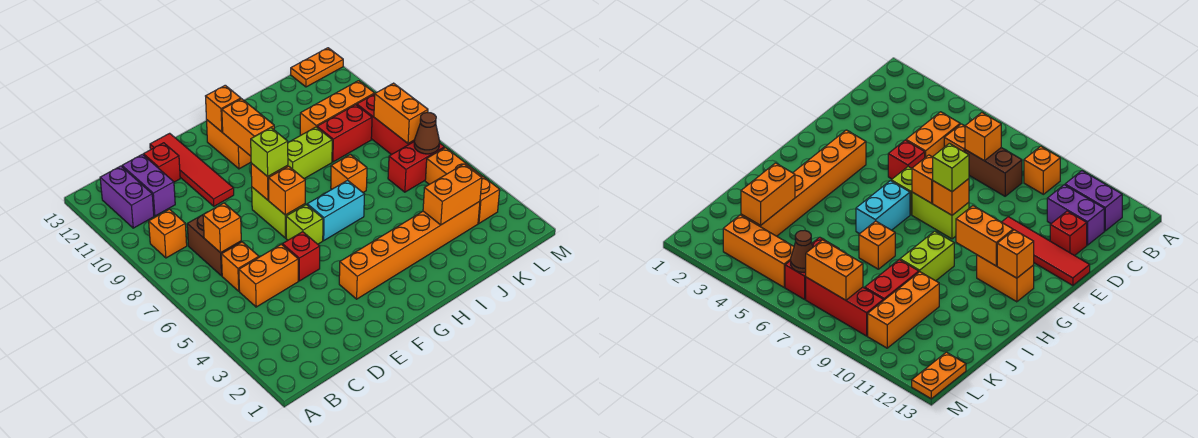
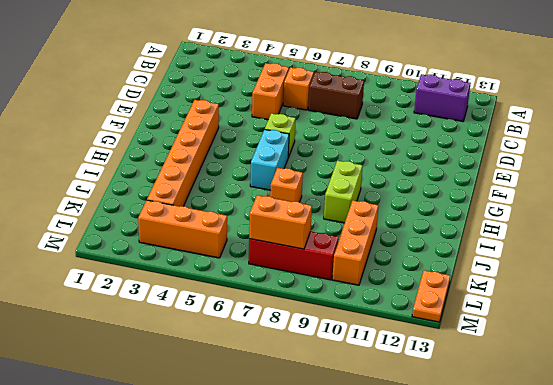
none -> orange brick B9 level 1
none -> purple brick C11:C12 level 1
none -> red brick D12 level 1
none -> red brick E5 level 1

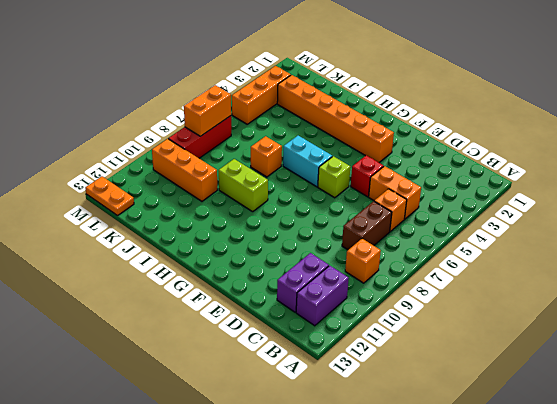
none -> red brick D12 level 1
none -> red tile E10:E13 level 1
none -> lime brick F7:F8 level 1
none -> orange brick G11:G12 level 1

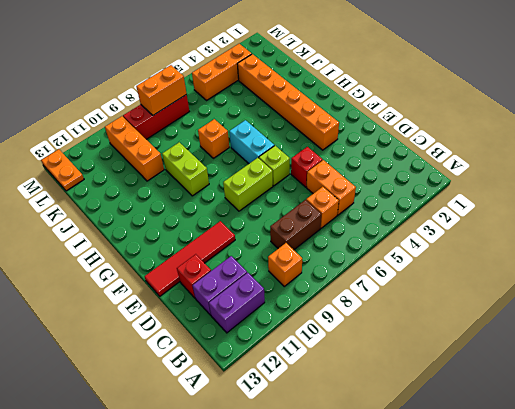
none -> orange brick G11:G12 level 1
none -> red brick J9:K9 level 1
none -> red brick K6:L6 level 1
none -> orange brick C7 level 2

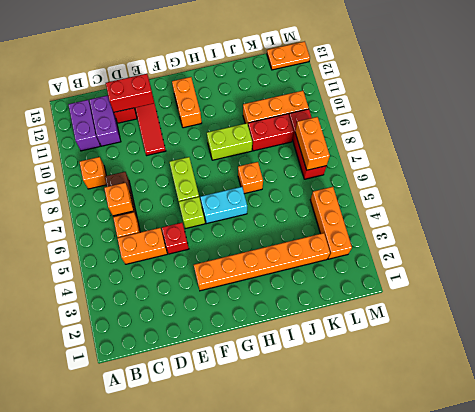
red brick D12:E12 level 2 -> red brick K6:L6 level 1
none -> orange brick F7 level 2
none -> orange brick F8 level 2
none -> orange brick G10:G11 level 2
none -> orange brick G12 level 2

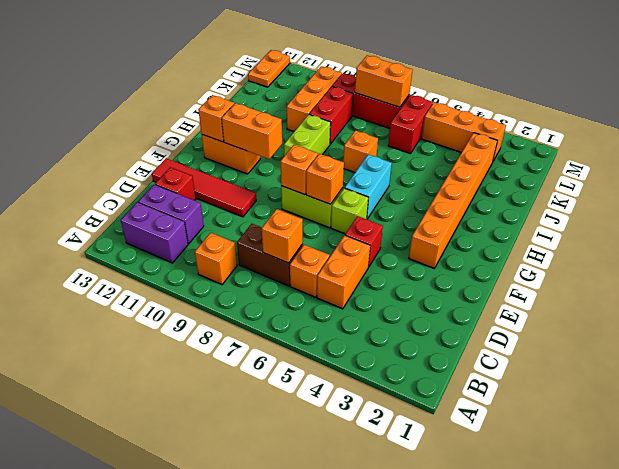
none -> orange brick J3:K3 level 2
none -> brown cone L6 level 2
none -> lime brick F8 level 3

